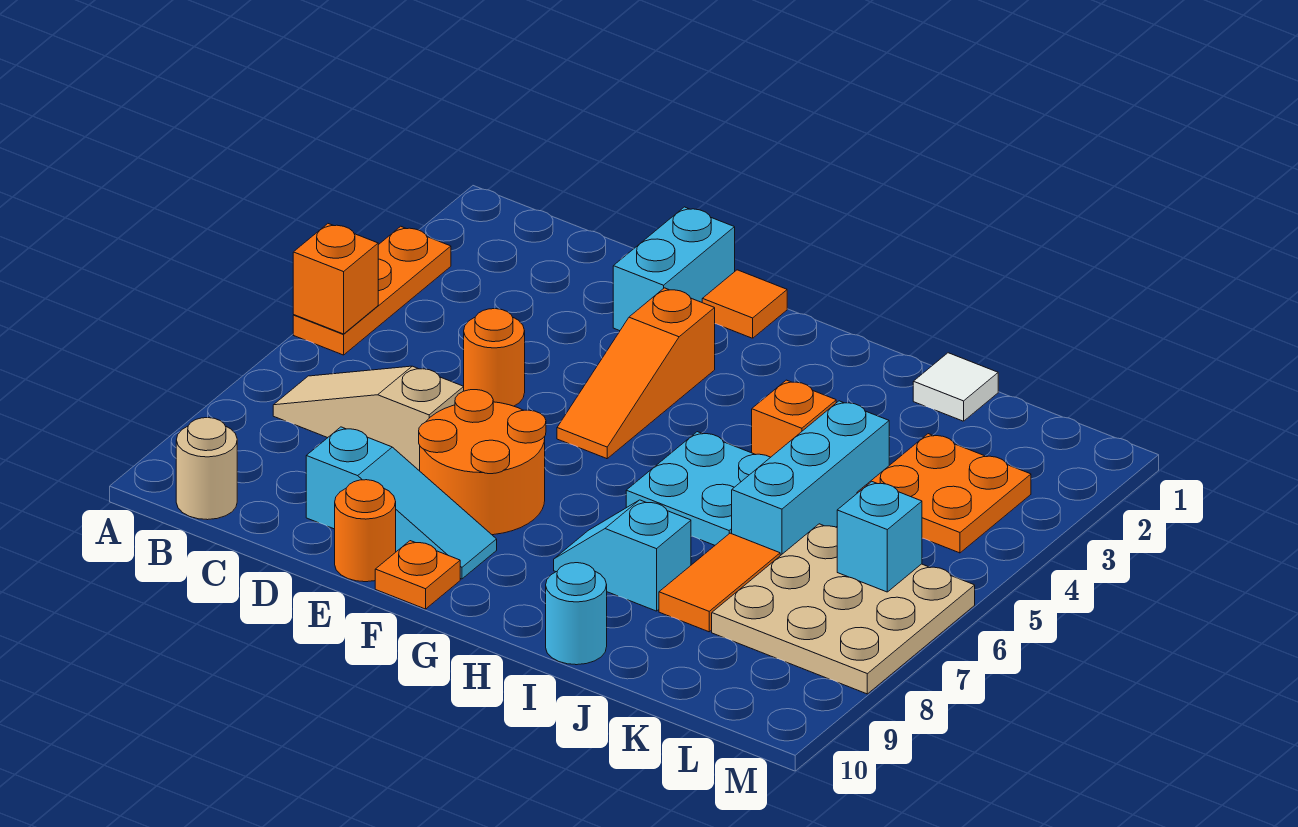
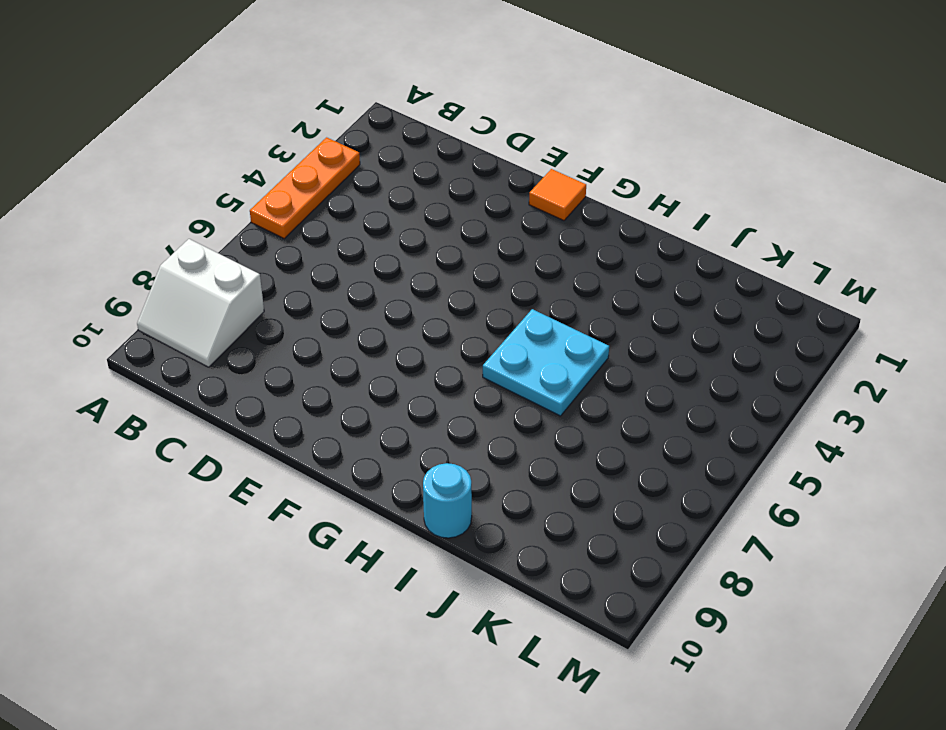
white slope A8:B9 level 1 top 8 -> none
none -> tan slope B7:D7 level 1 top D
none -> tan round brick B10 level 1
none -> orange round brick D5 level 1

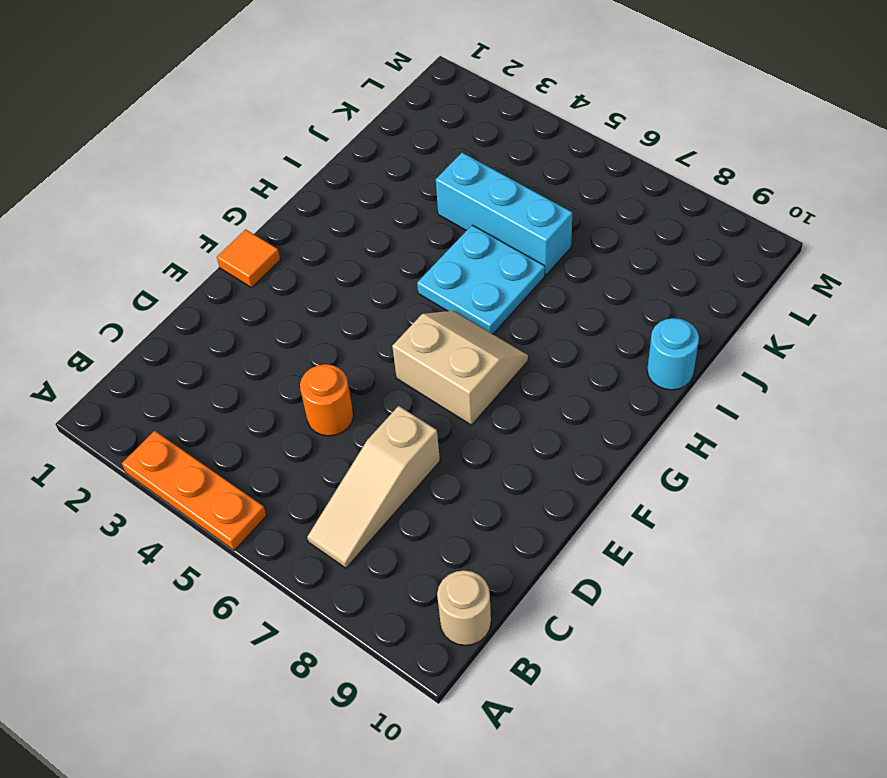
tan slope F6:G7 level 1 top F -> orange round brick E7:F8 level 1
none -> cyan slope D9:F9 level 1 top D
none -> cyan brick E1:E2 level 1
none -> orange round brick E10 level 1

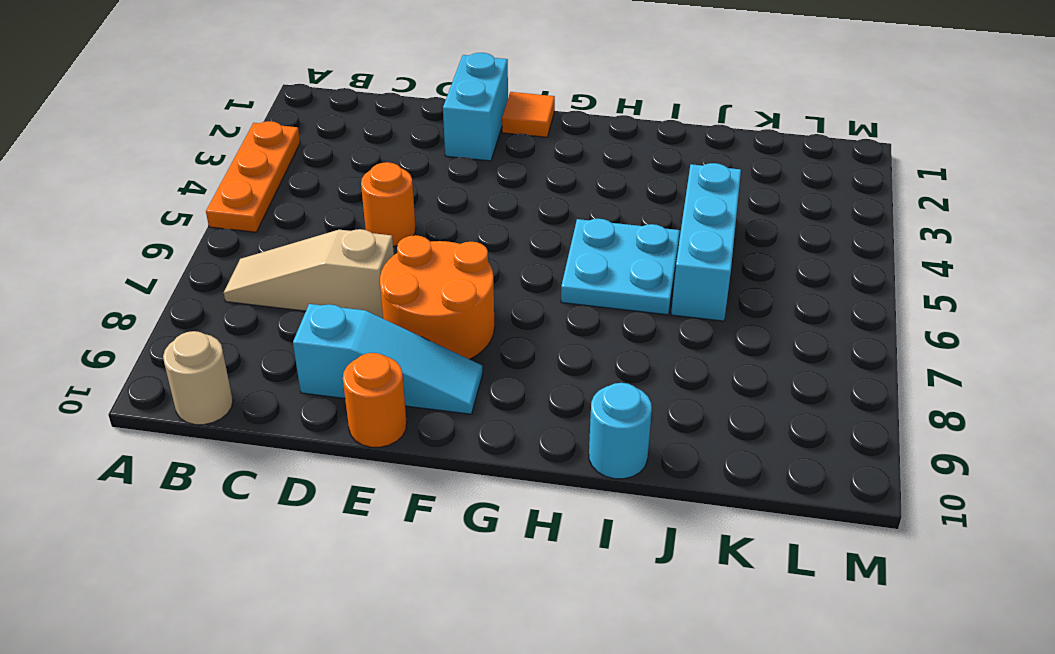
none -> orange slope F3:F5 level 1 top 3
none -> orange plate F10 level 1
none -> cyan slope H8:I8 level 1 top I

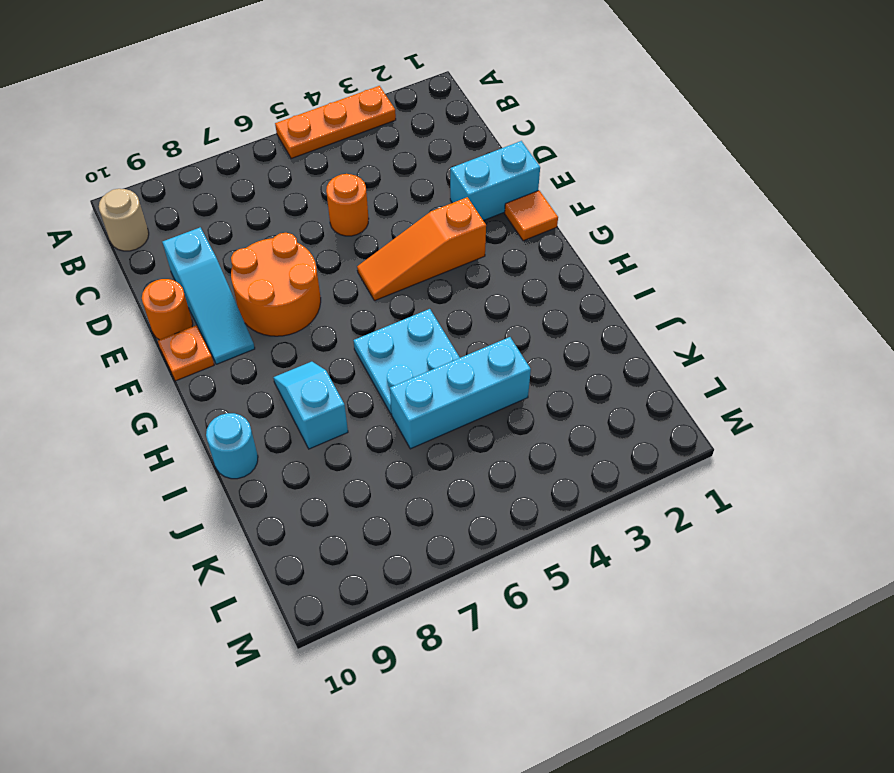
none -> tan slope B7:D7 level 1 top D
none -> orange brick I4 level 1
none -> white tile J1 level 1

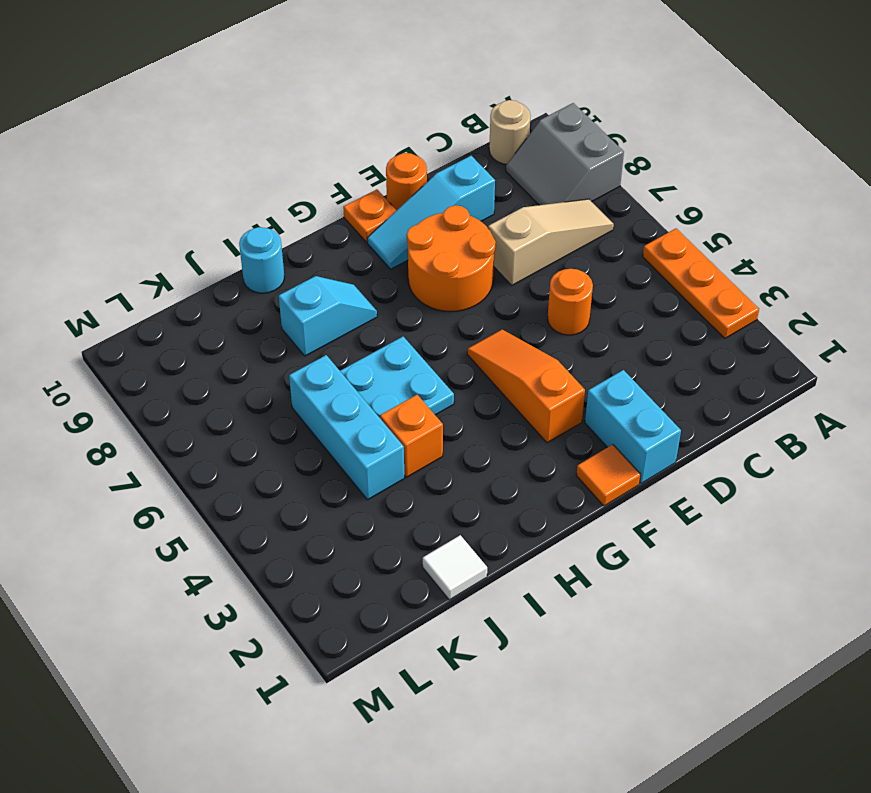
grey slope A8:B9 level 1 top A -> none
none -> orange tile J7:J8 level 1
none -> orange plate K3:L4 level 1
none -> tan plate K6:M8 level 1

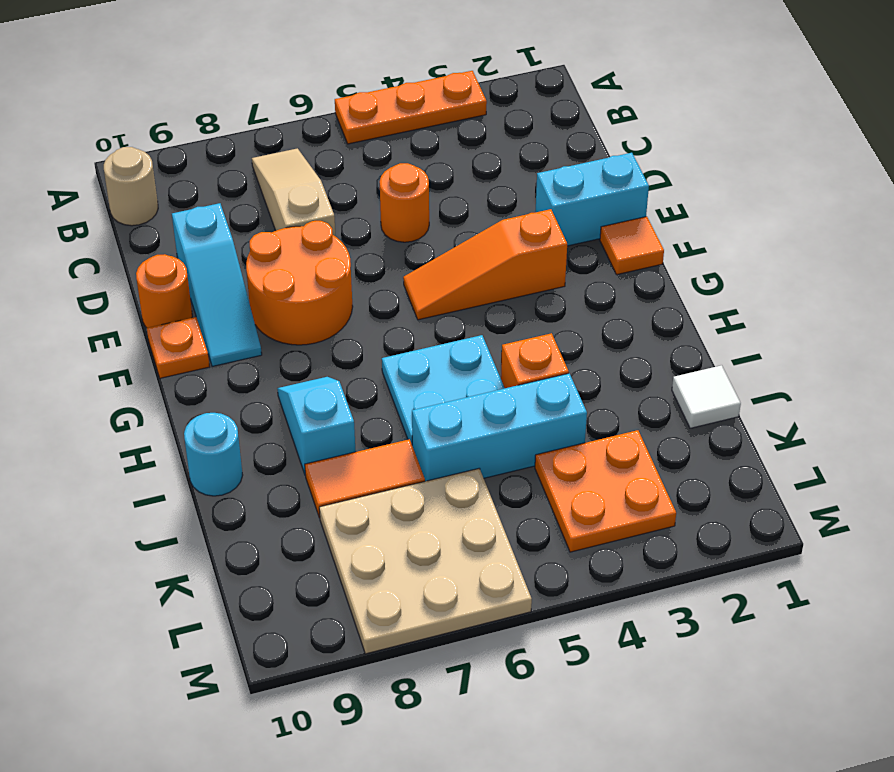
none -> orange brick A5 level 2
none -> cyan brick L6 level 2

